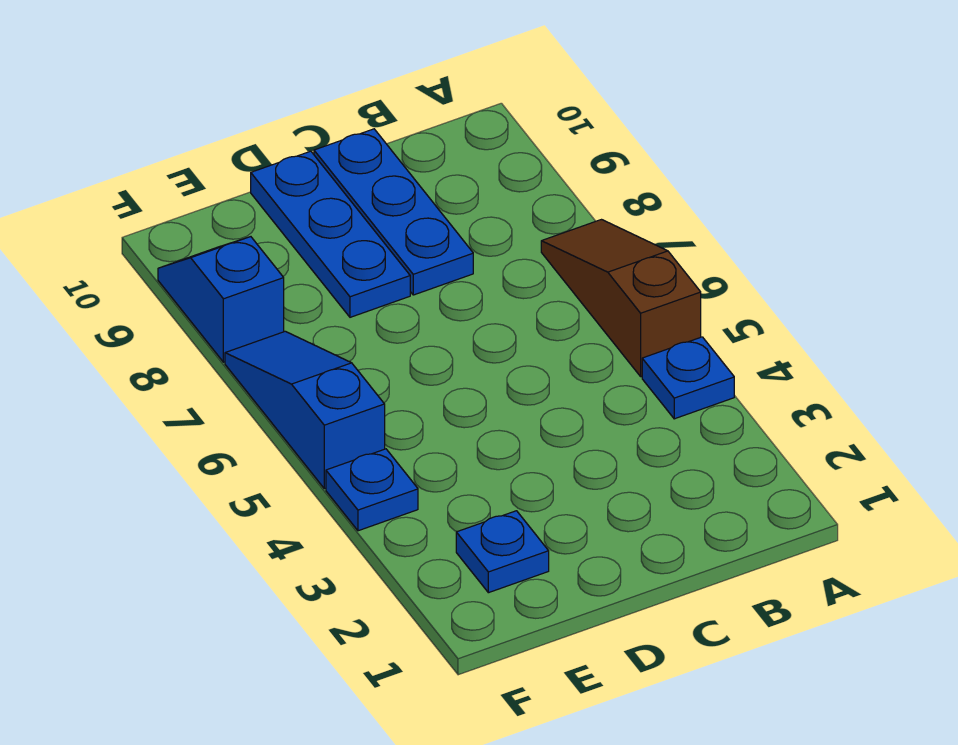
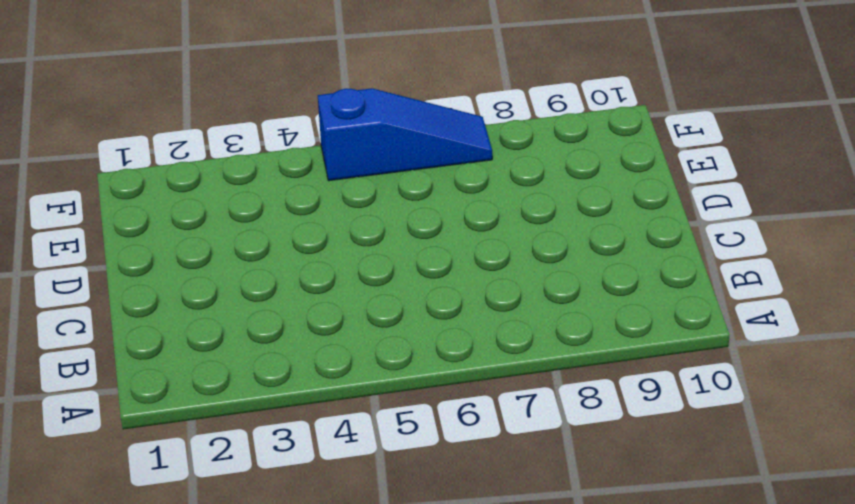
none -> blue plate A4 level 1
none -> brown slope A5:A7 level 1 top 5

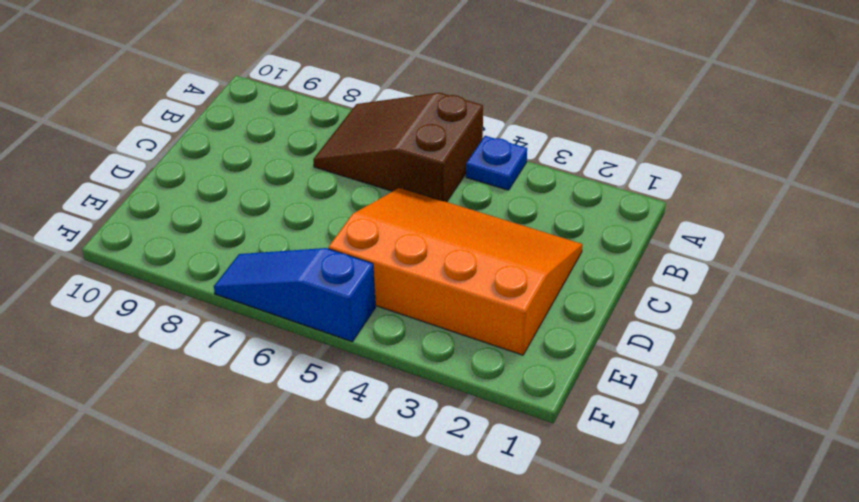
brown slope A5:B7 level 1 top 5 -> brown slope A5:A7 level 1 top 5
orange slope C2:E5 level 1 top E -> blue plate E2 level 1
none -> blue plate C8:C10 level 1
none -> blue plate D8:D10 level 1

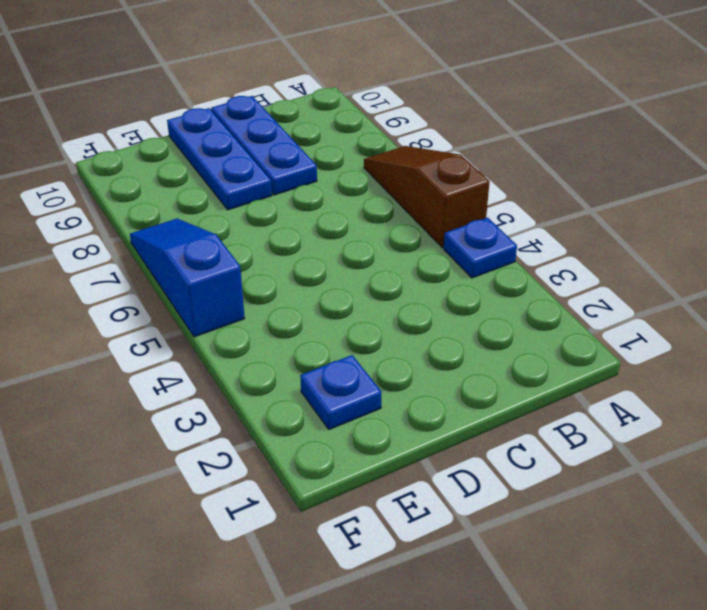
none -> blue plate F4 level 1
none -> blue slope F8:F9 level 1 top 8

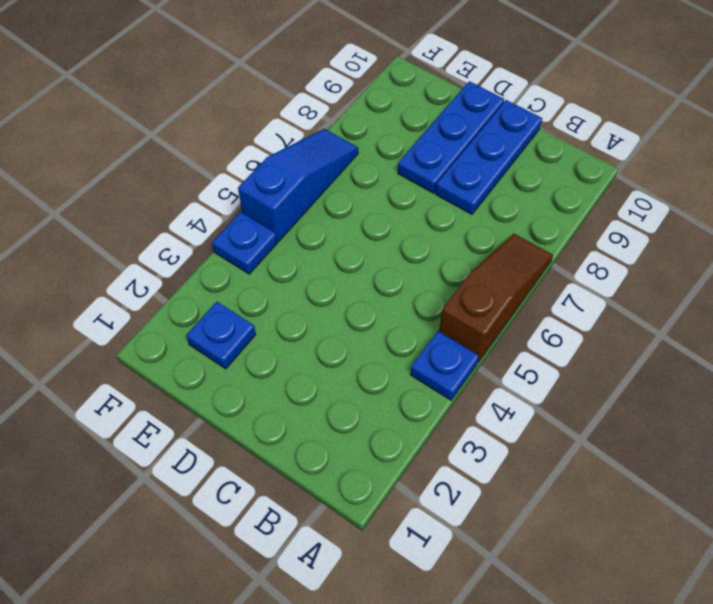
none -> blue slope F8:F9 level 1 top 8

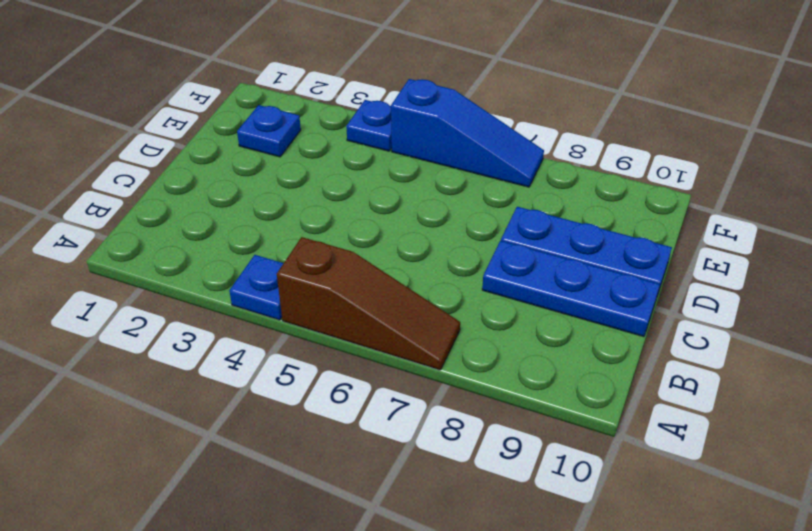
none -> blue slope F8:F9 level 1 top 8

